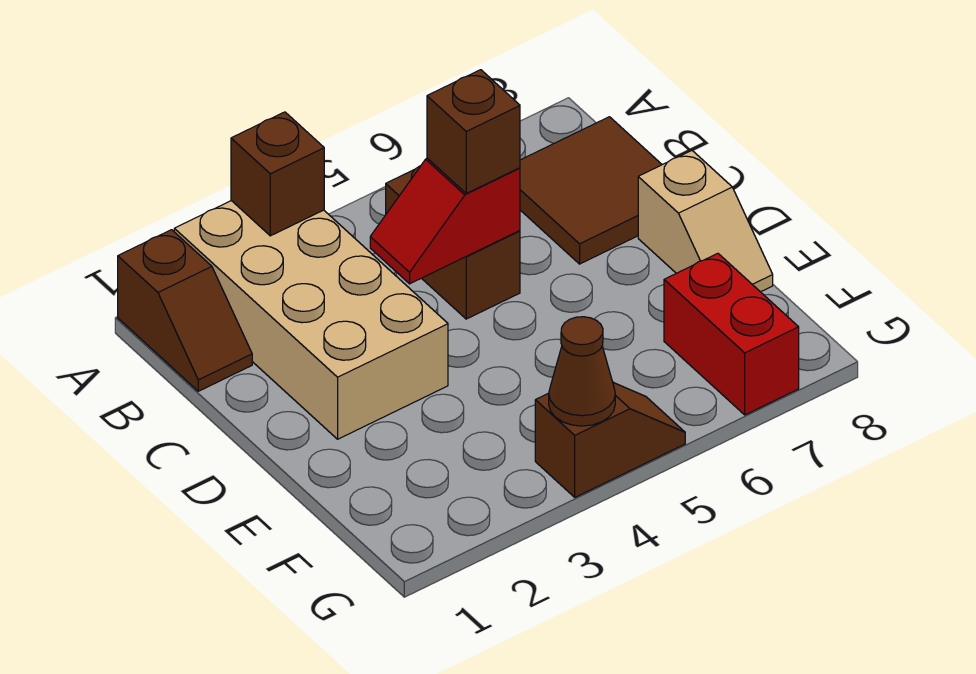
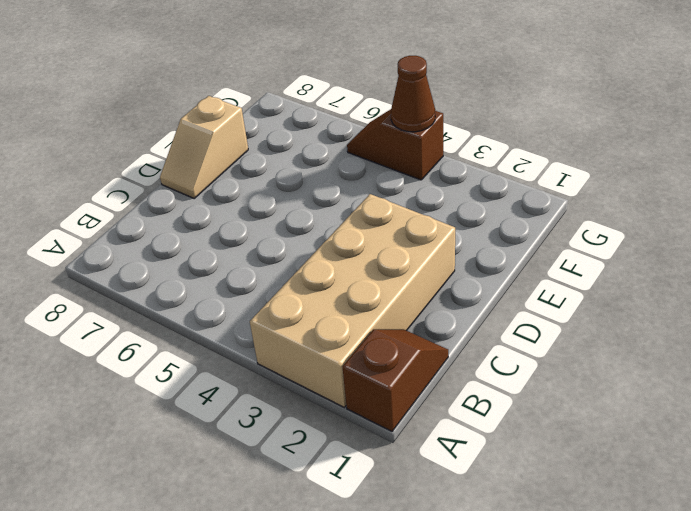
tan slope D8:E8 level 1 top E -> tan slope D8:E8 level 1 top D
none -> brown brick B5:C5 level 1
none -> brown tile B7:C8 level 1

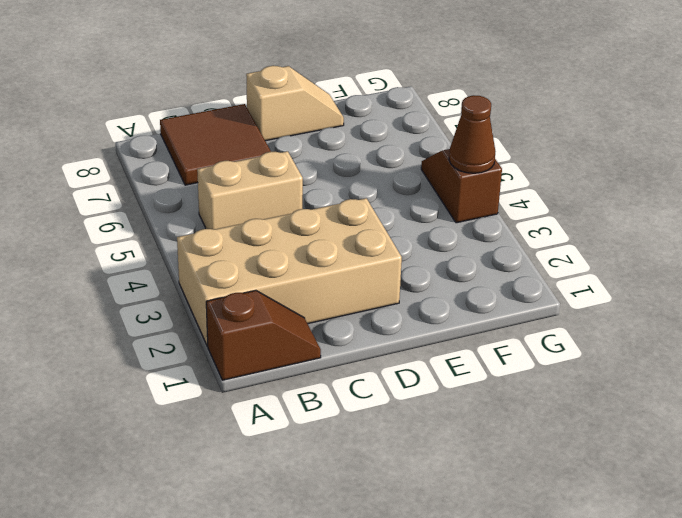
tan brick B5:C5 level 1 -> brown brick B5:C5 level 1
none -> red brick F7:G7 level 1
none -> brown brick A3 level 2

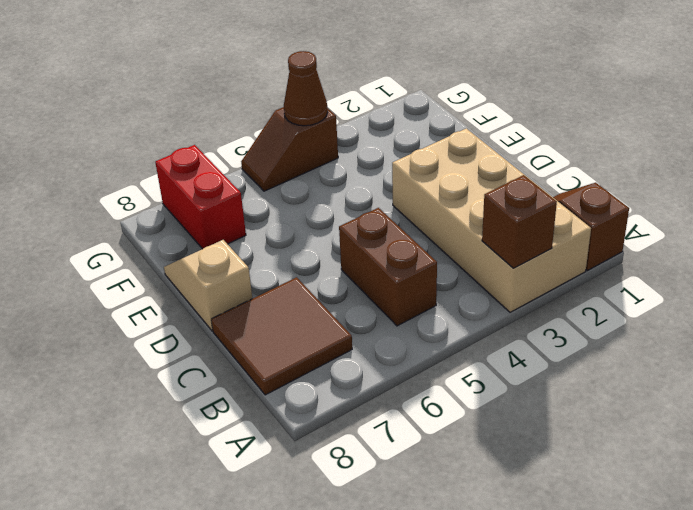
none -> red slope C4:C5 level 2 top 5
none -> brown brick C5 level 3

